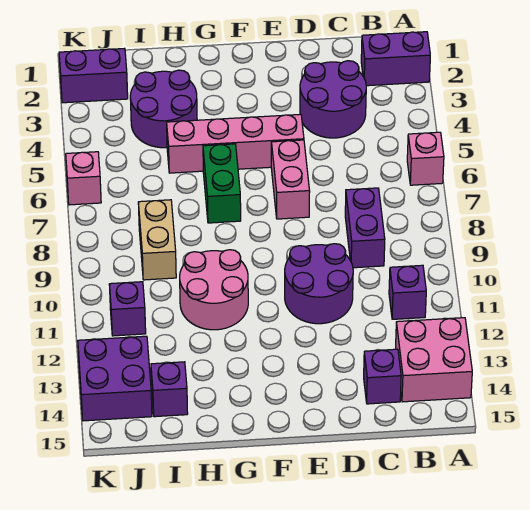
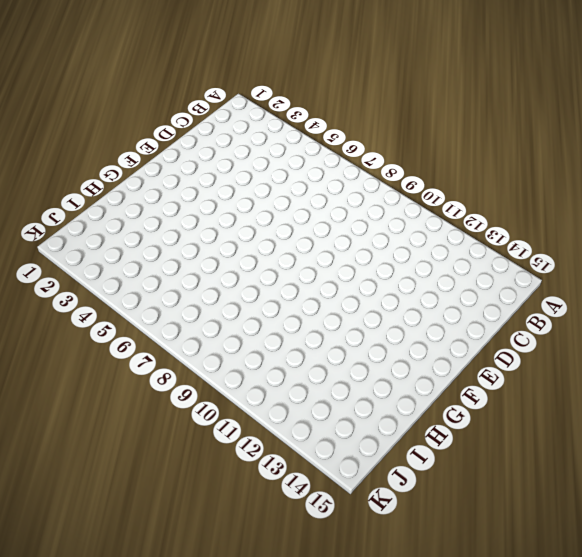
none -> purple brick A2:B2 level 1
none -> pink brick A6 level 1
none -> pink brick A13:B14 level 1

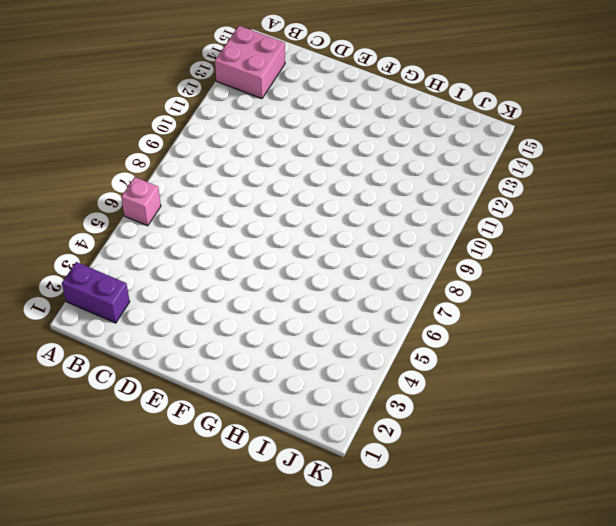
none -> purple brick B11 level 1
none -> purple round brick C3:D4 level 1
none -> purple brick C8:C9 level 1

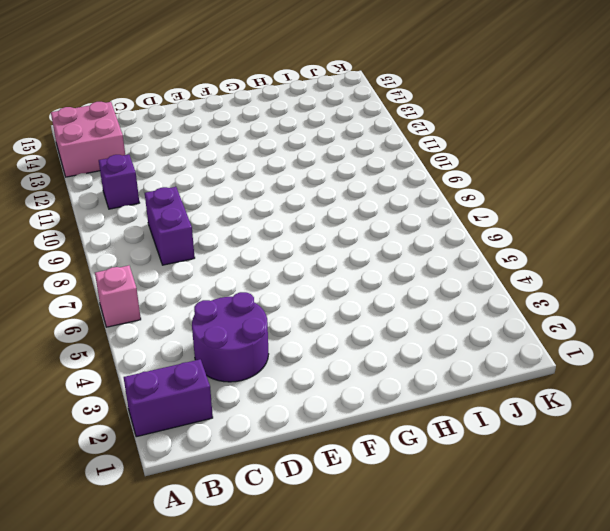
none -> purple brick C14 level 1
none -> purple round brick D10:E11 level 1
none -> pink brick E5:H5 level 1

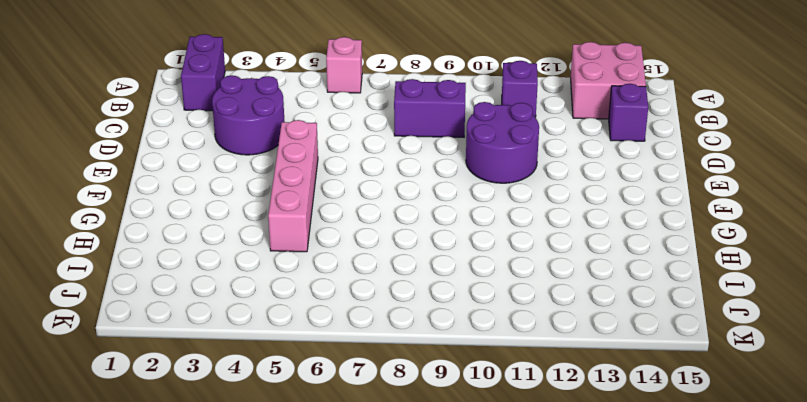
none -> pink brick E6:E7 level 1
none -> green brick G6:G7 level 1
none -> pink round brick G10:H11 level 1

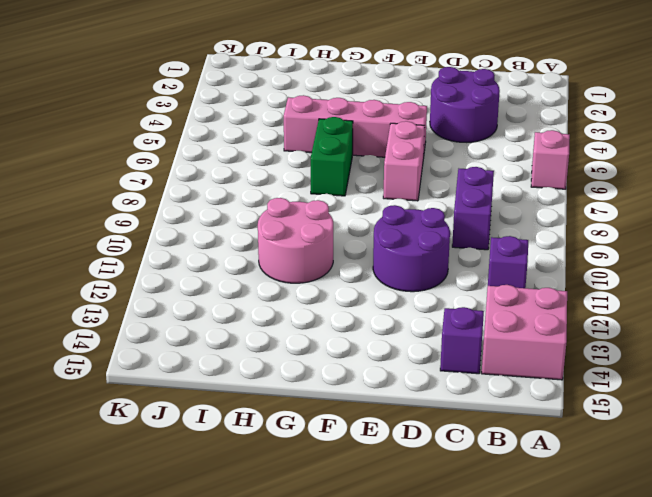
none -> purple brick A2:B2 level 1
none -> purple round brick H3:I4 level 1
none -> tan brick I8:I9 level 1

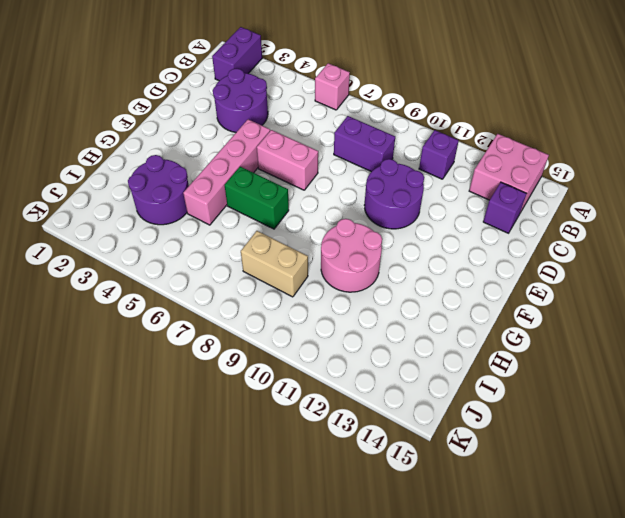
none -> purple brick I14 level 1
none -> purple brick J2:K2 level 1
none -> purple brick J11 level 1

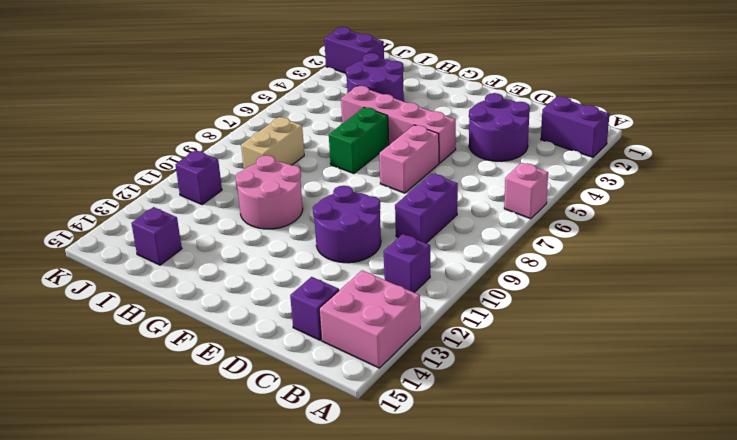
none -> purple brick J13:K14 level 1
none -> pink brick K6 level 1

